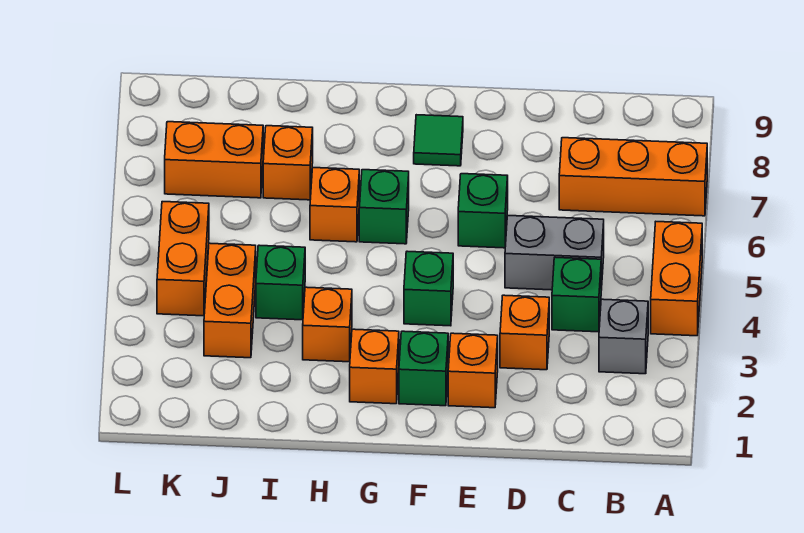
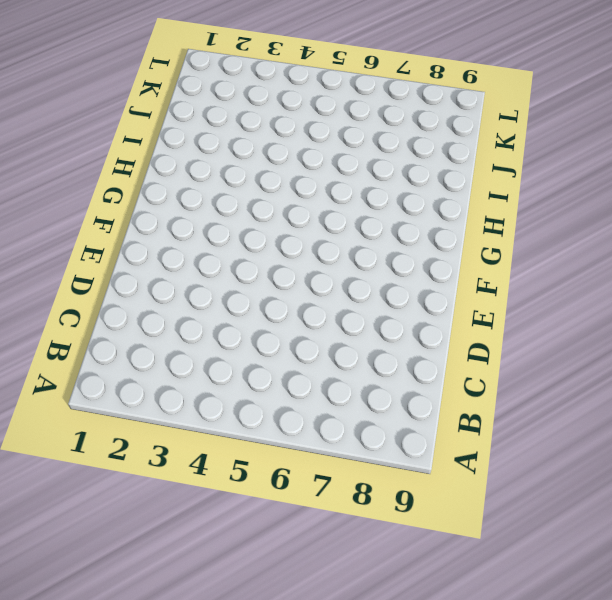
none -> orange brick A4:A5 level 1
none -> orange brick A7:C7 level 1
none -> grey brick B3 level 1

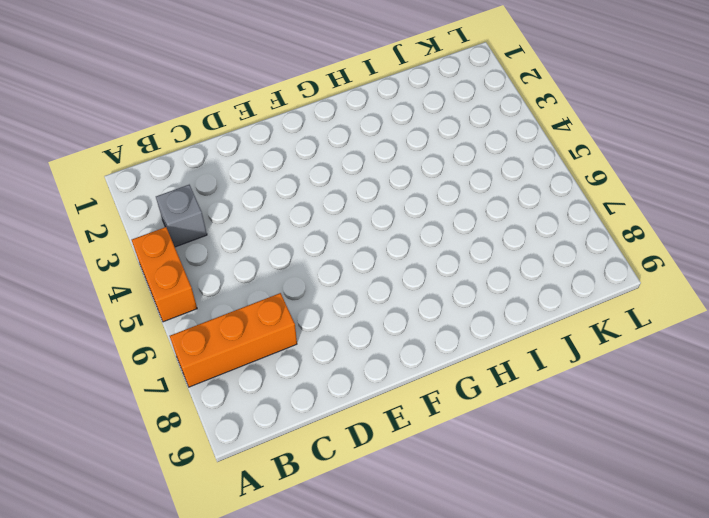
none -> green brick C4 level 1
none -> grey brick C5:D5 level 1
none -> orange brick D3 level 1

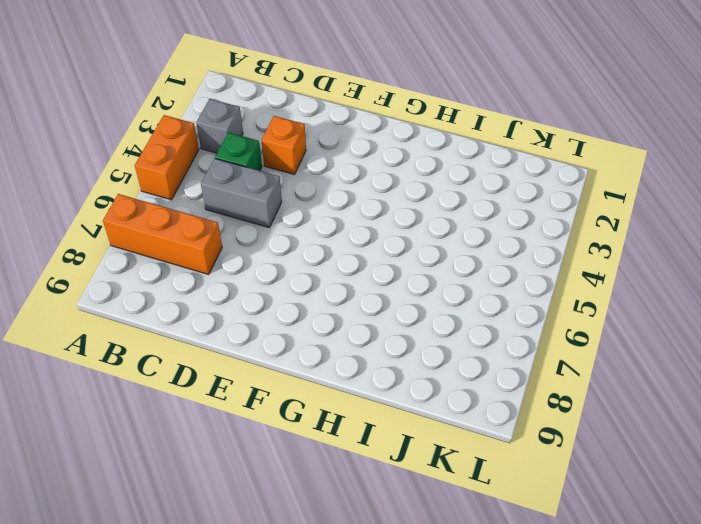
none -> orange brick E2 level 1
none -> green brick E6 level 1
none -> green brick F2 level 1

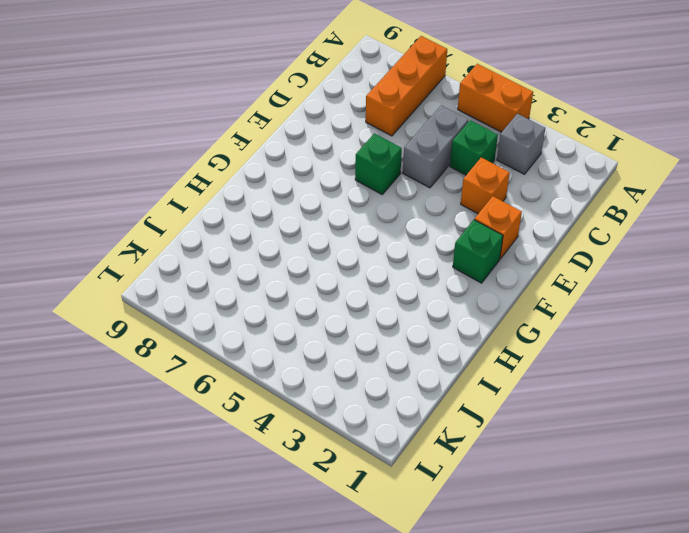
none -> green brick F4 level 1
none -> green tile F8 level 1
none -> orange brick G2 level 1

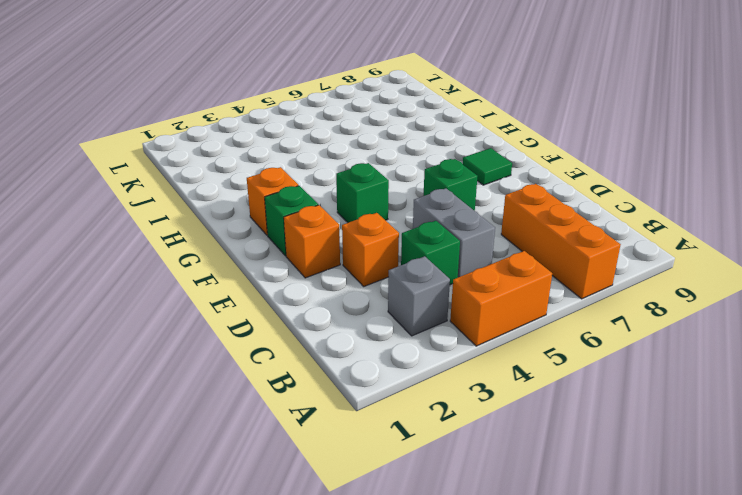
none -> green brick G6 level 1
none -> orange brick H3 level 1
none -> orange brick H6 level 1

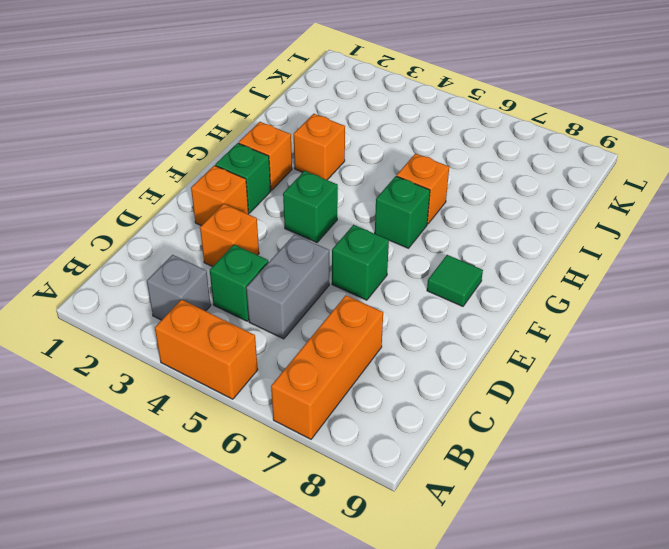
none -> green brick I4 level 1
none -> orange brick I7 level 1
none -> orange brick J3:J4 level 1

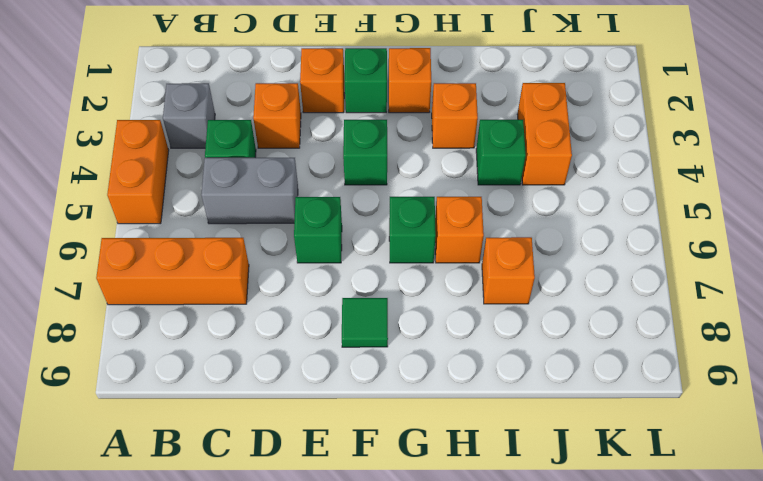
none -> orange brick J7:K7 level 1
none -> orange brick K4:K5 level 1

